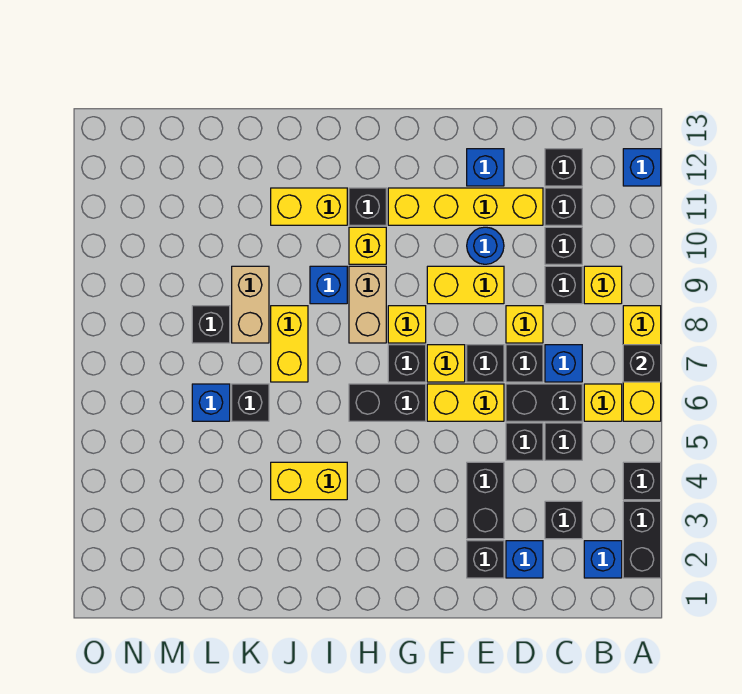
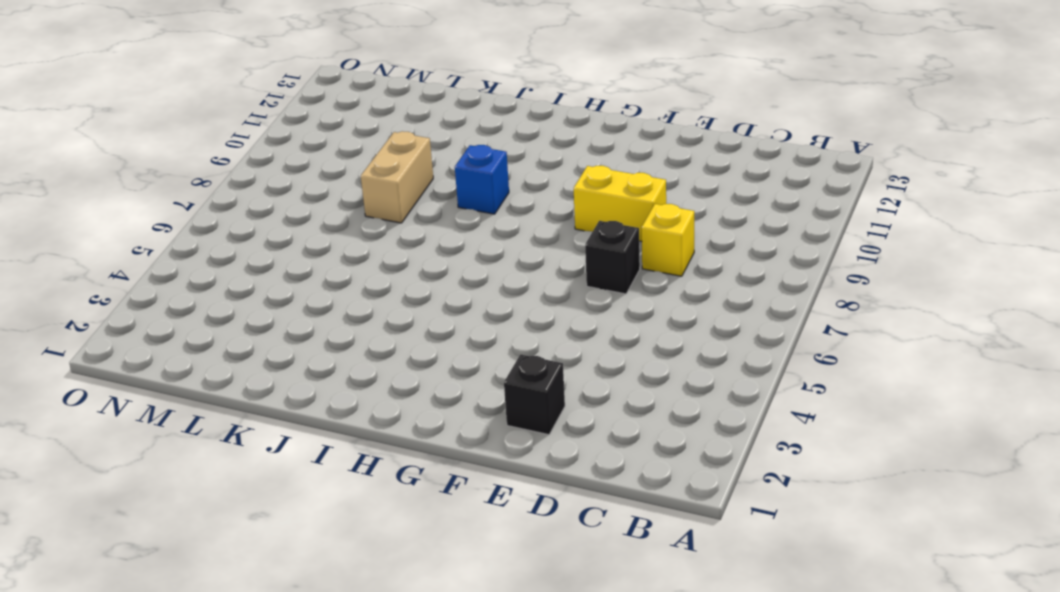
none -> black brick A2:A3 level 1
none -> black brick A4 level 1
none -> yellow brick A6:A8 level 1
none -> blue brick A12 level 1

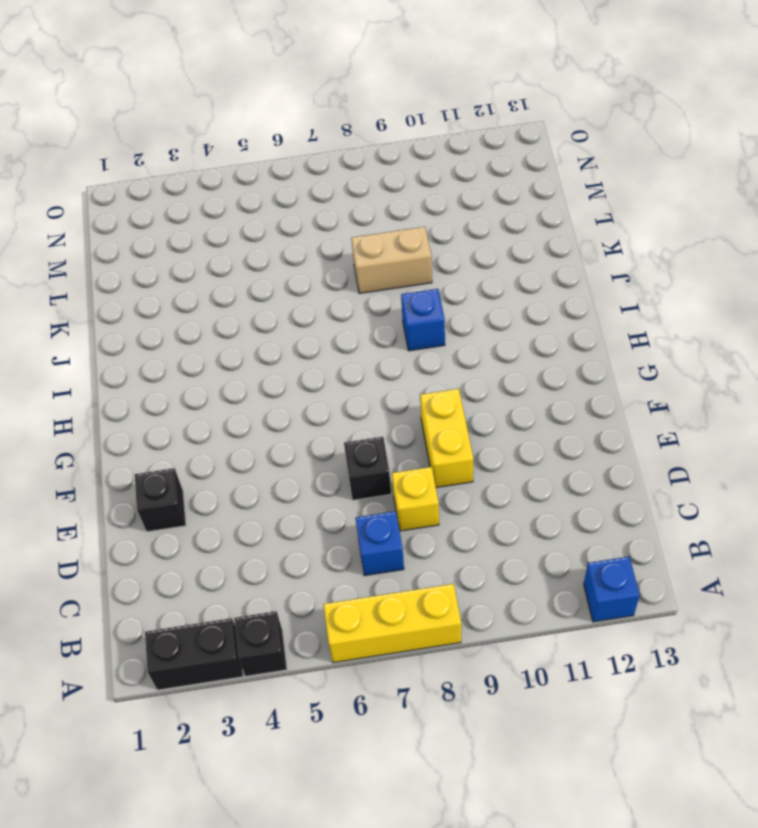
none -> blue brick B2 level 1
none -> yellow brick B6 level 1
none -> yellow brick B9 level 1
none -> black brick C3 level 1

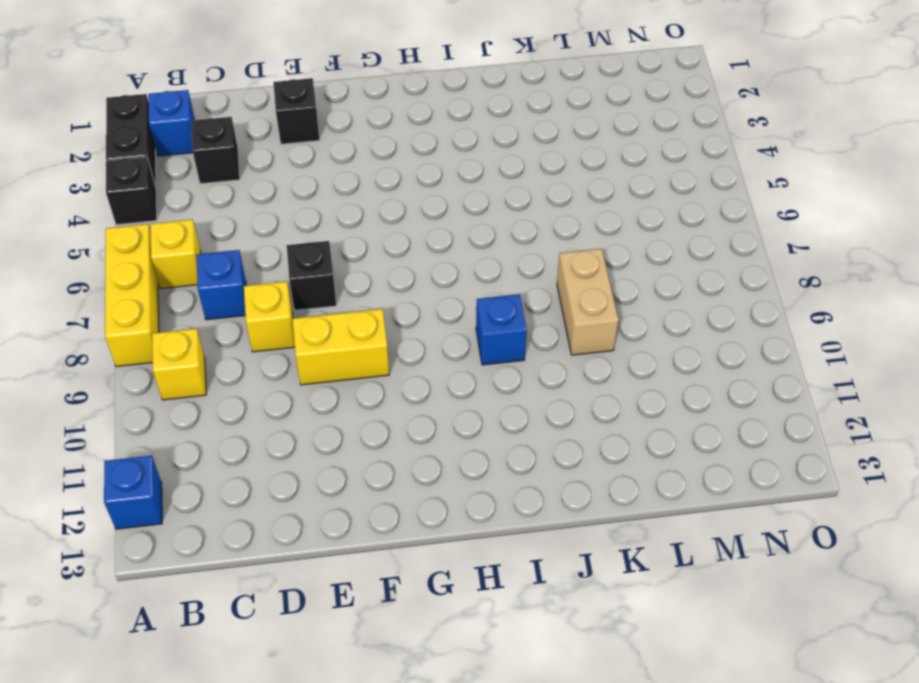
none -> black brick C5 level 1
none -> black brick C6:D6 level 1
none -> black brick C9 level 1
none -> black brick C10 level 1

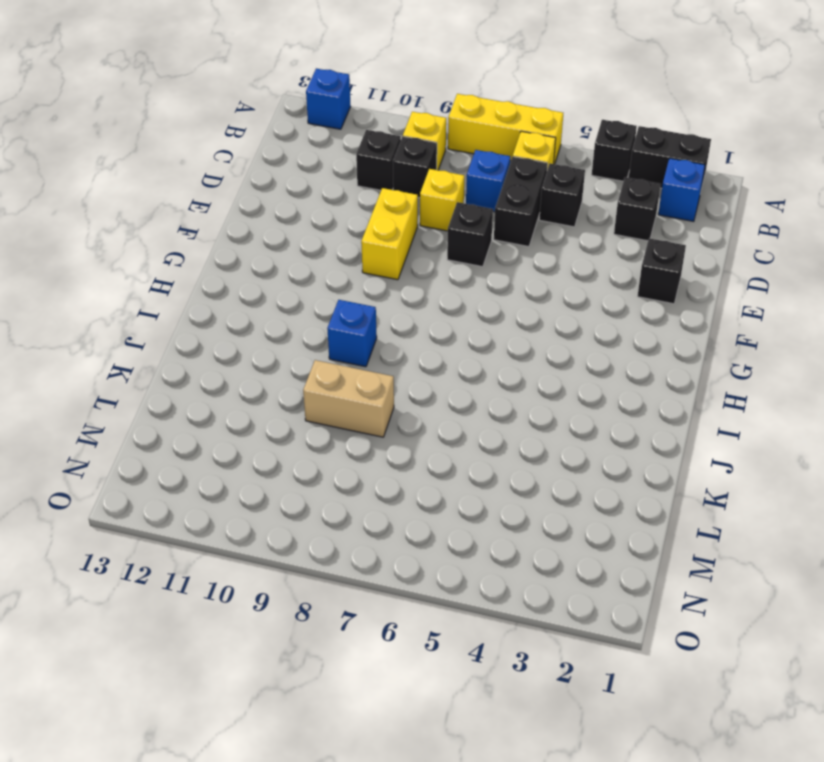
none -> black brick C11 level 1
none -> black brick C12 level 1
none -> blue brick D2 level 1
none -> black brick D5 level 1

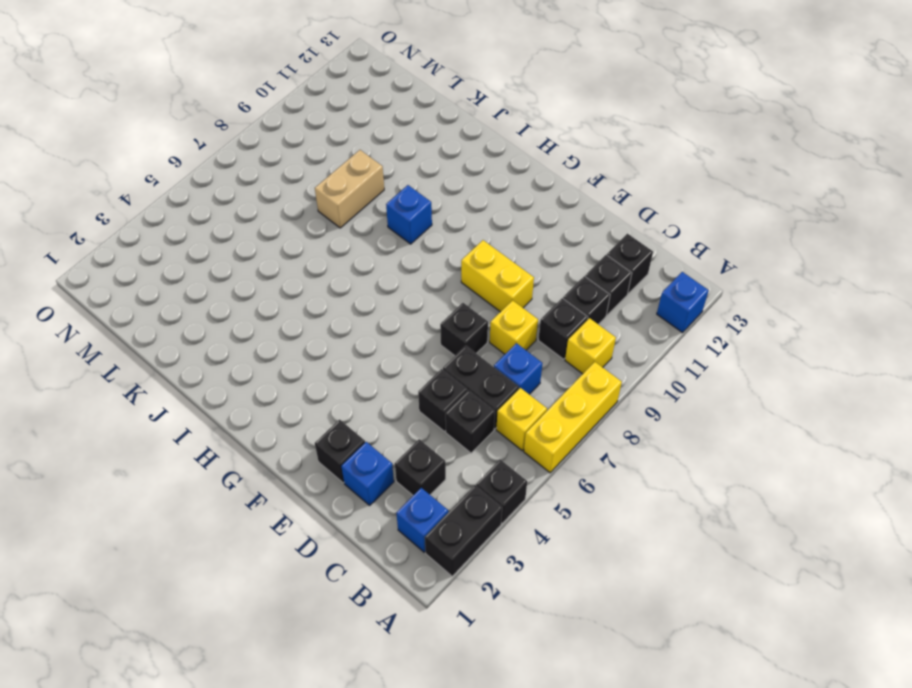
none -> black brick D7 level 1
none -> yellow brick D11:G11 level 1
none -> black brick E3:E4 level 1
none -> yellow brick E6:F6 level 1

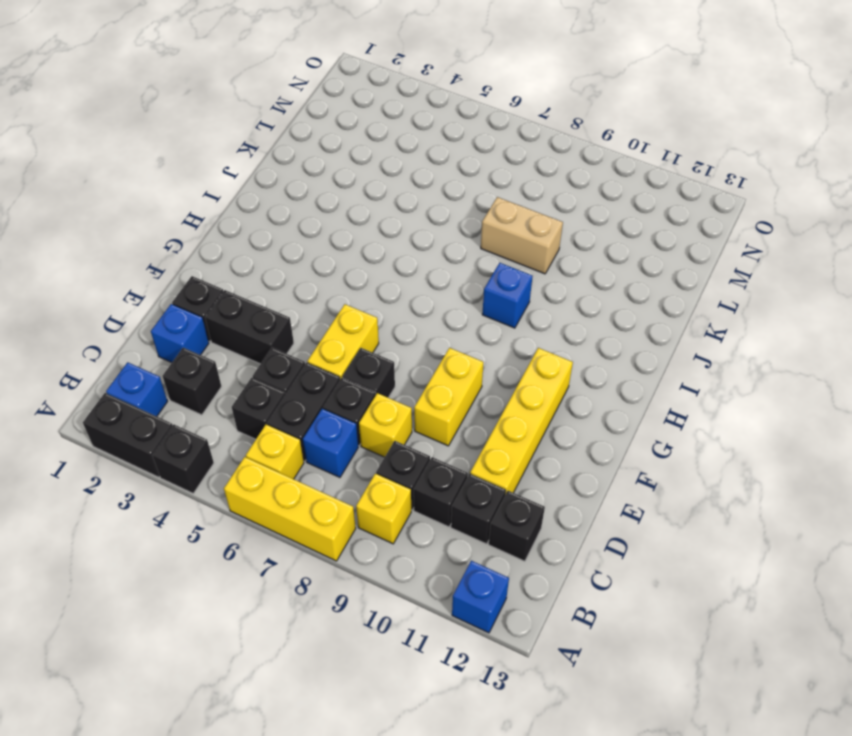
none -> blue round brick E10 level 1
none -> blue brick E12 level 1
none -> yellow brick F7 level 1
none -> black brick G6:H6 level 1

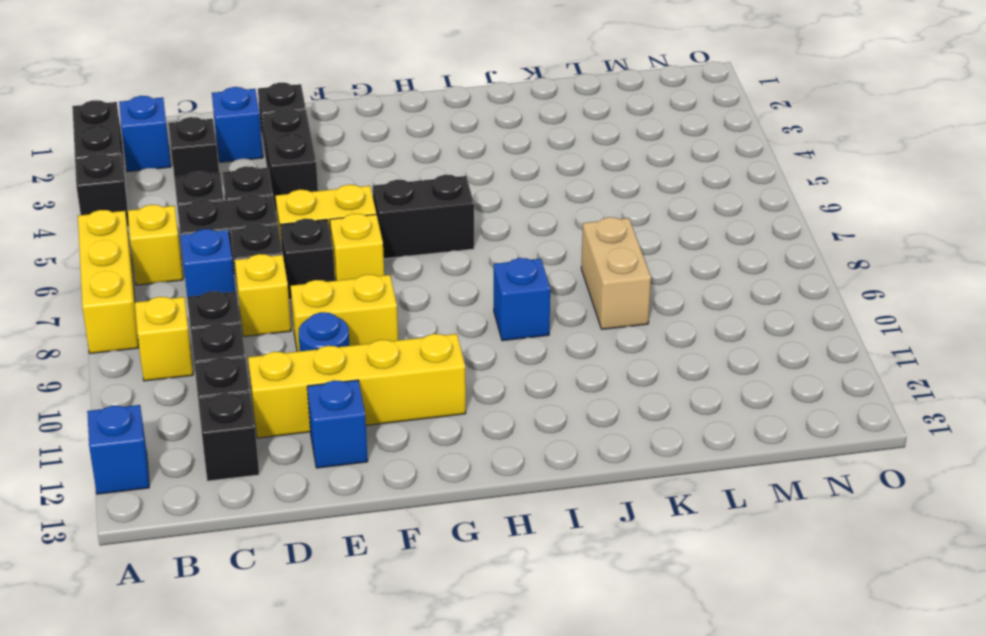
none -> black brick G7 level 1
none -> yellow brick G8 level 1
none -> tan brick H8:H9 level 1
none -> yellow brick H10 level 1

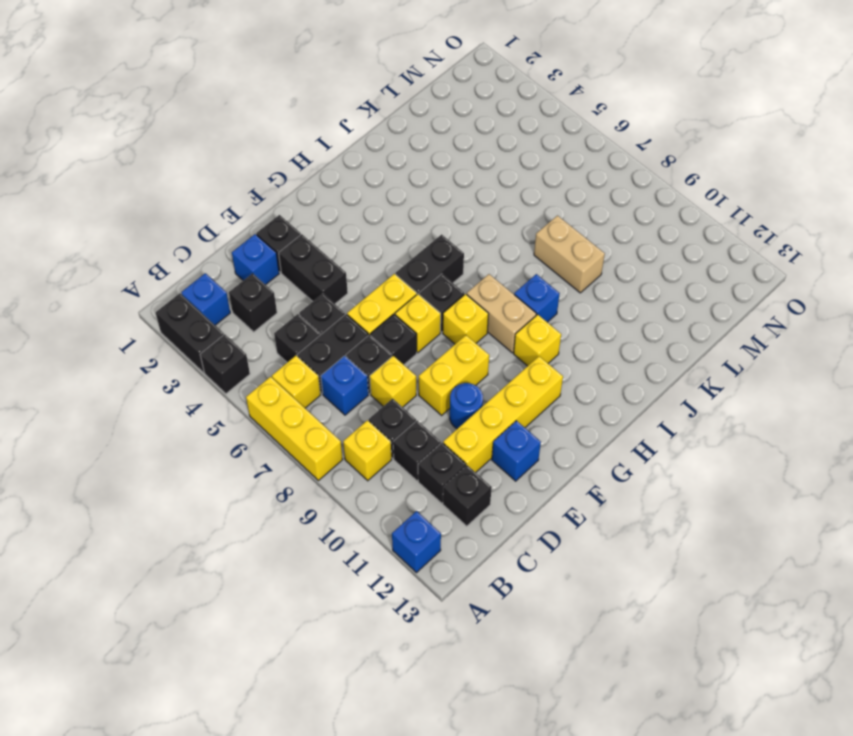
none -> black brick H11 level 1
none -> yellow brick I4:J4 level 1
none -> yellow brick I11:J11 level 1
none -> yellow brick J7:J8 level 1

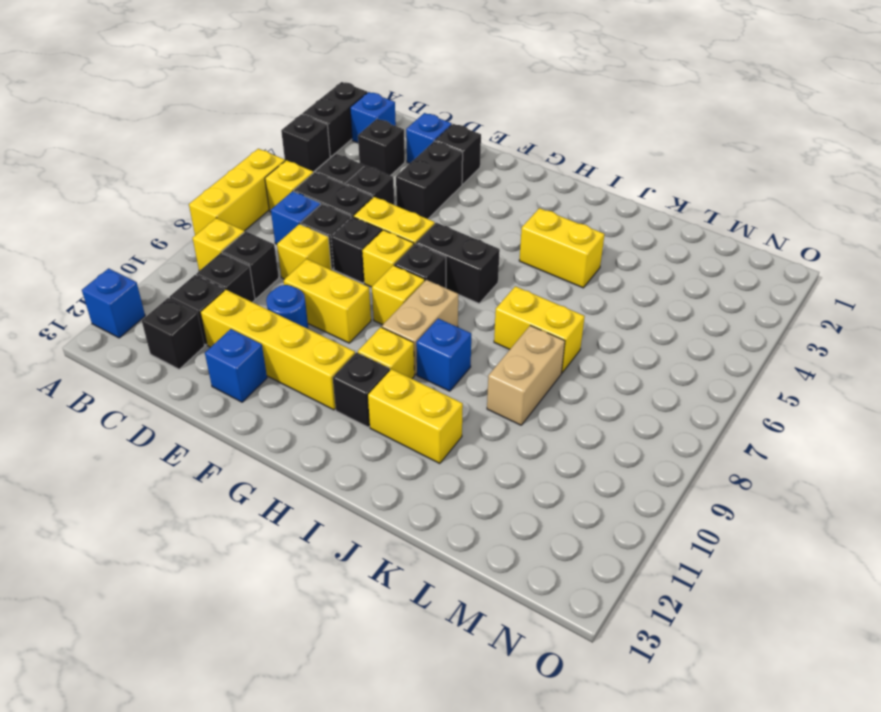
yellow brick J7:K7 level 1 -> yellow brick J7:J8 level 1
none -> black brick K6 level 1
none -> blue brick L6 level 1
none -> black brick L8 level 1
none -> black brick A7 level 2

